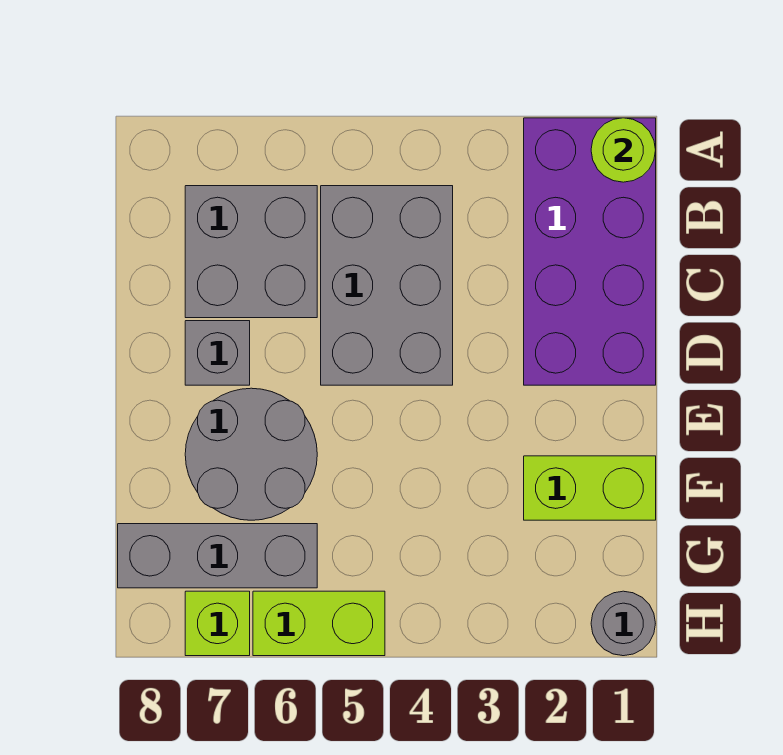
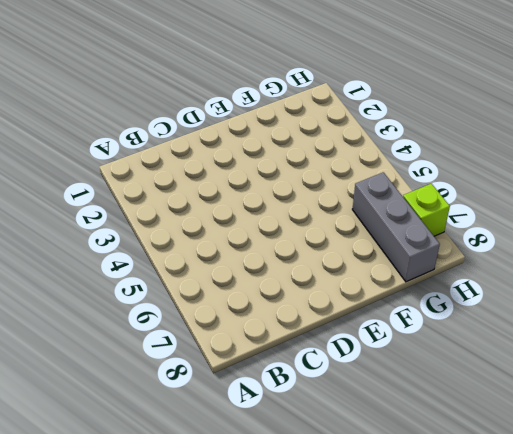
none -> purple brick A1:D2 level 1
none -> grey brick B4:D5 level 1

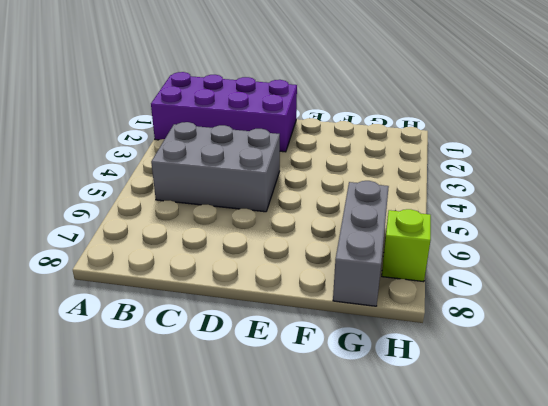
none -> grey brick B6:C7 level 1
none -> grey brick D7 level 1

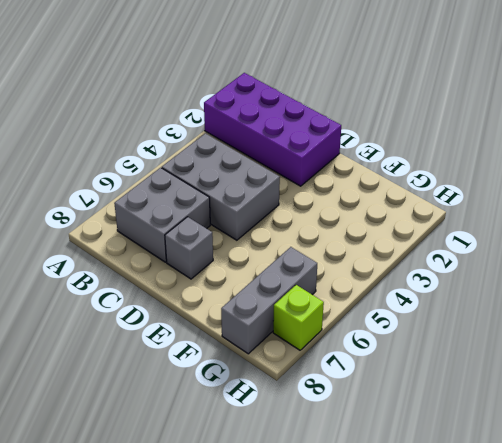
none -> grey round brick E6:F7 level 1
none -> lime brick F1:F2 level 1

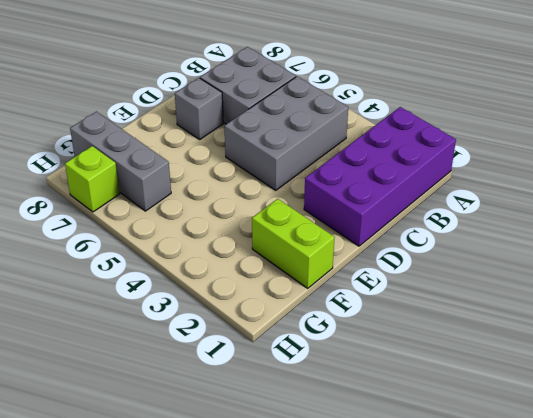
none -> grey round brick E6:F7 level 1
none -> grey round brick H1 level 1

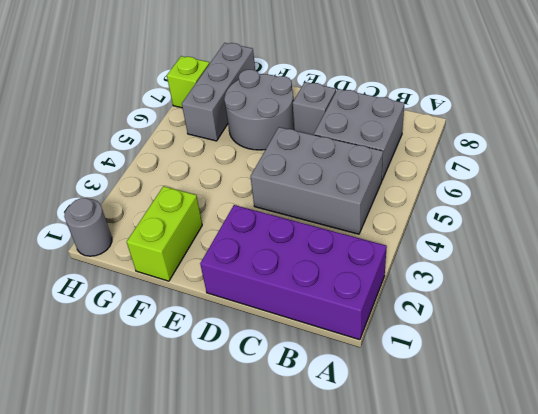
none -> lime brick H5:H6 level 1
none -> lime round brick A1 level 2

